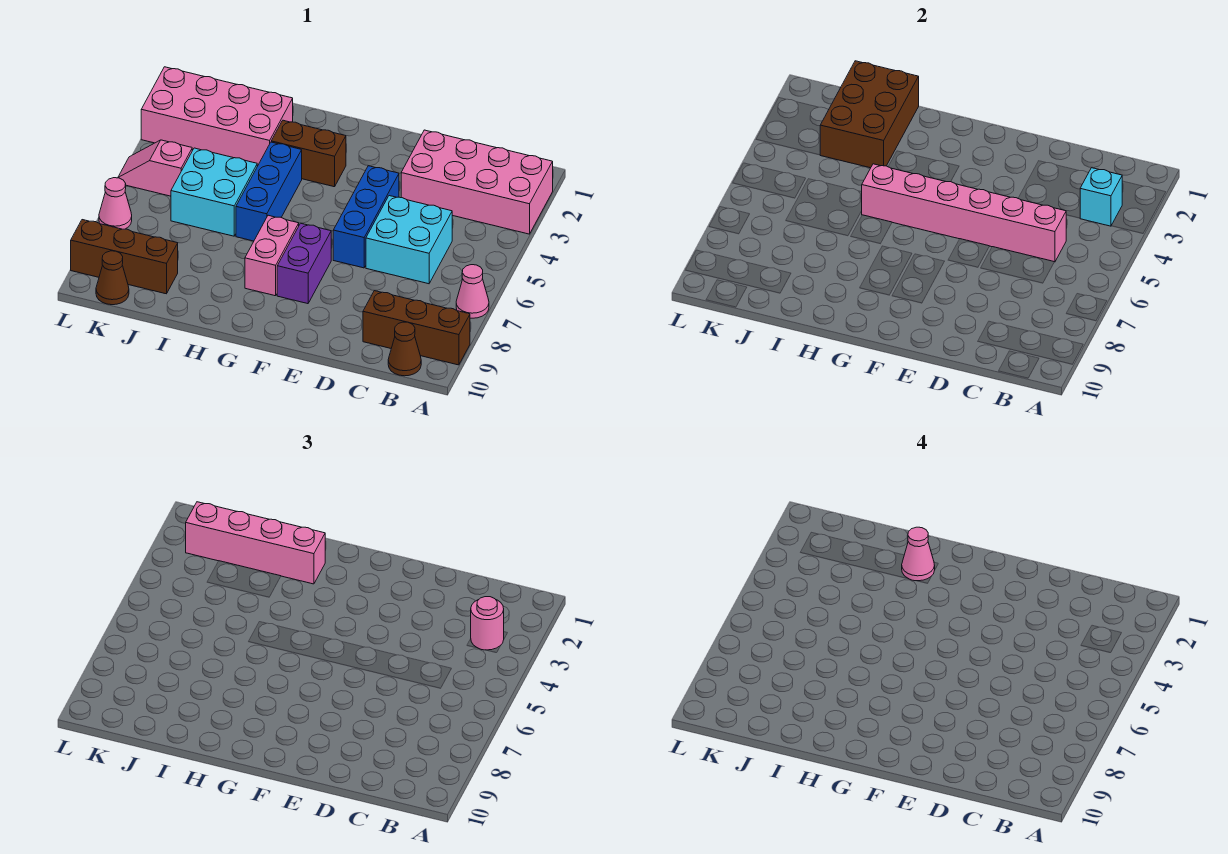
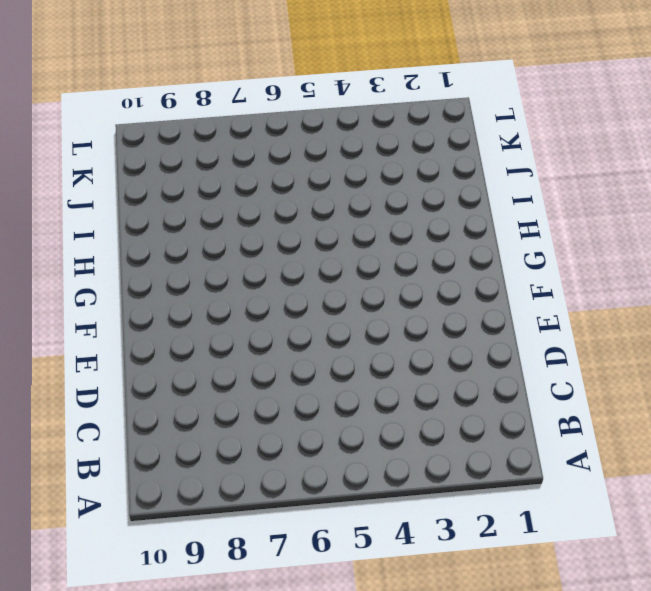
none -> pink brick A2:D3 level 1
none -> pink cone A7 level 1
none -> brown brick A9:C9 level 1

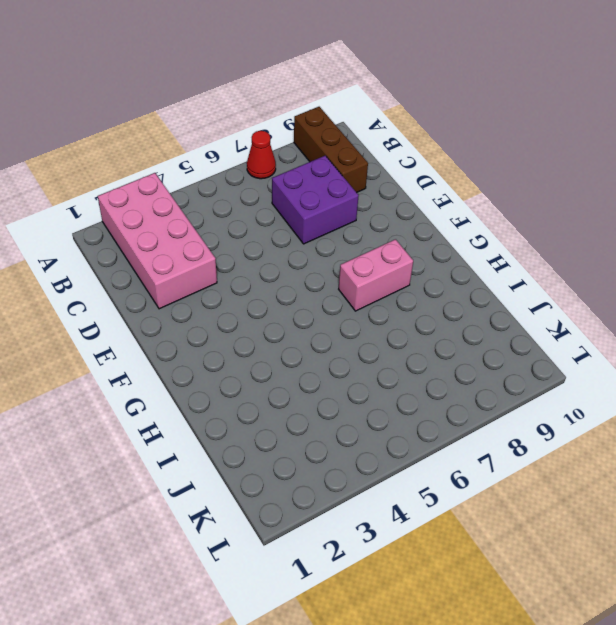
red cone A7 level 1 -> pink cone A7 level 1
purple brick C7:D8 level 1 -> none
none -> brown cone B10 level 1
none -> cyan brick C5:D6 level 1
none -> blue brick E4:E6 level 1

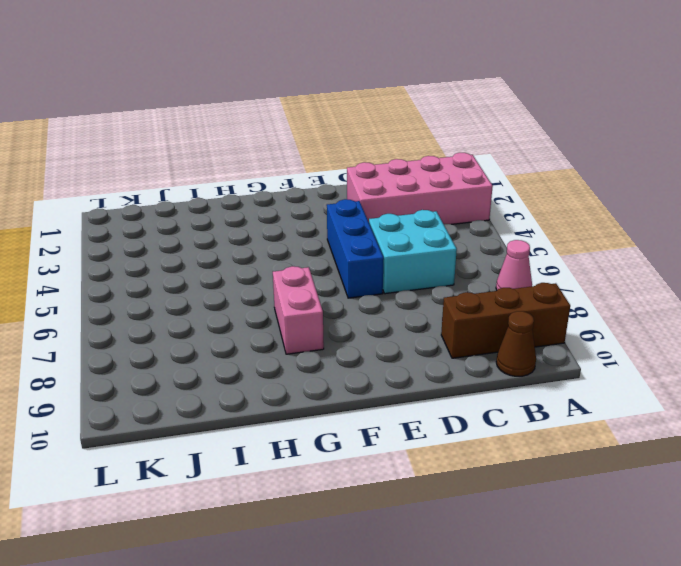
none -> purple brick F7:F8 level 1
none -> brown brick G3:H3 level 1
none -> blue brick H4:H6 level 1

